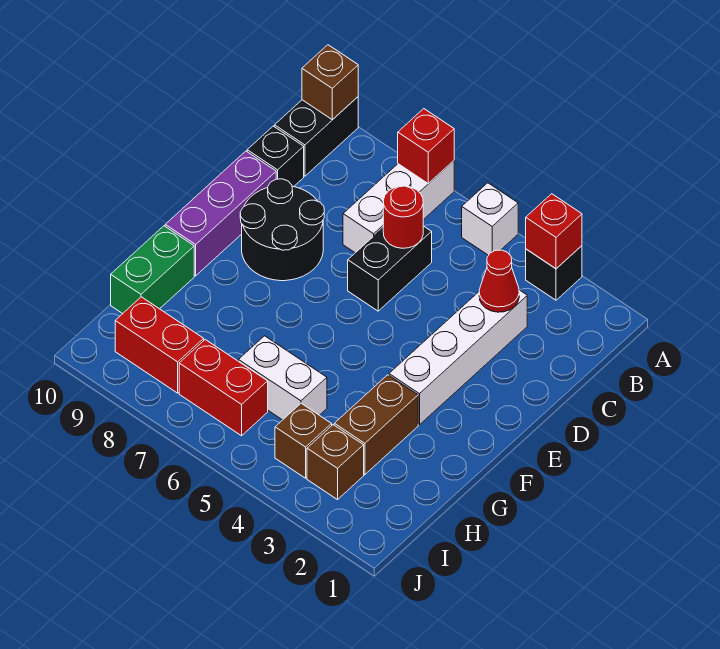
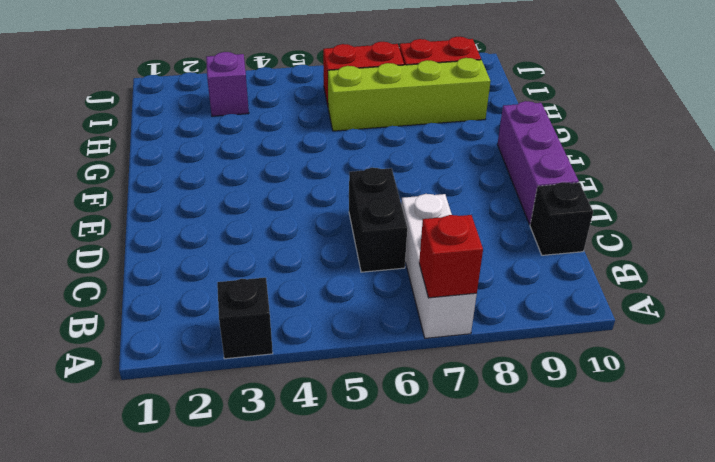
lime brick H6:H9 level 1 -> white brick H5:H6 level 1
purple brick I3 level 1 -> brown brick I3 level 1
none -> white brick A5 level 1
none -> black brick A10:B10 level 1
none -> white brick C3:F3 level 1

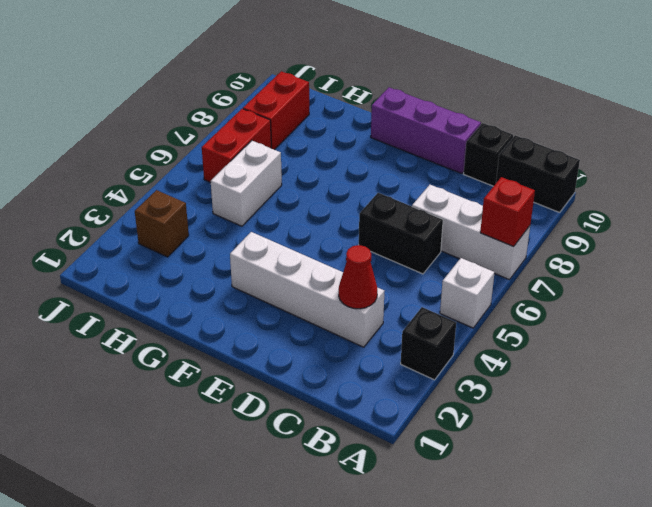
none -> black round brick D8:E9 level 1
none -> brown brick G3:H3 level 1
none -> green brick G10:H10 level 1

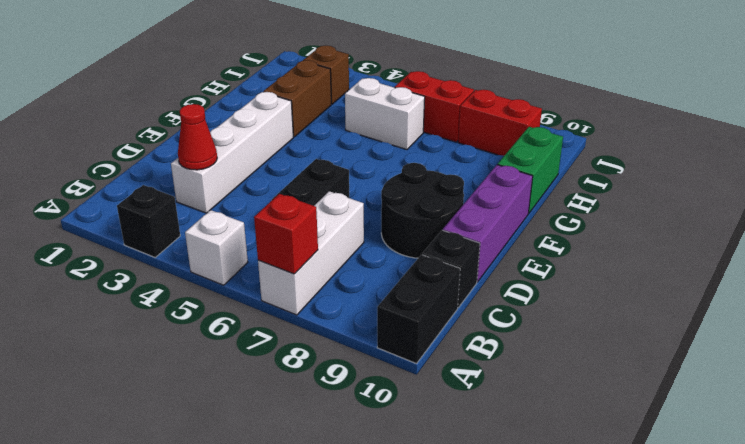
none -> brown brick I4 level 1
none -> red brick A3 level 2
none -> brown brick A10 level 2

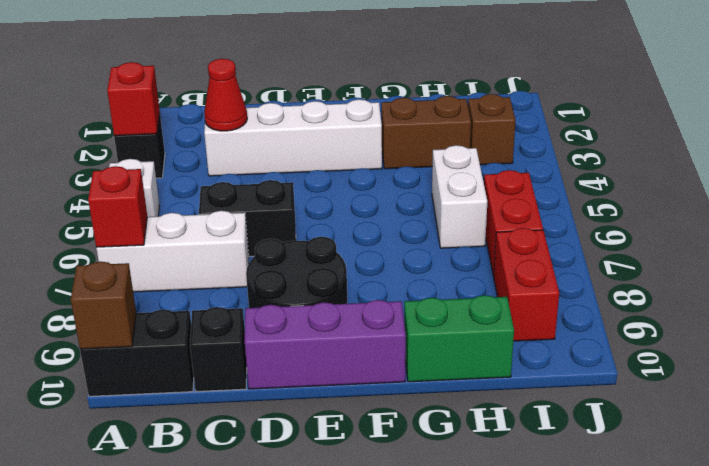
none -> brown brick I4 level 1
none -> red round brick C6 level 2

